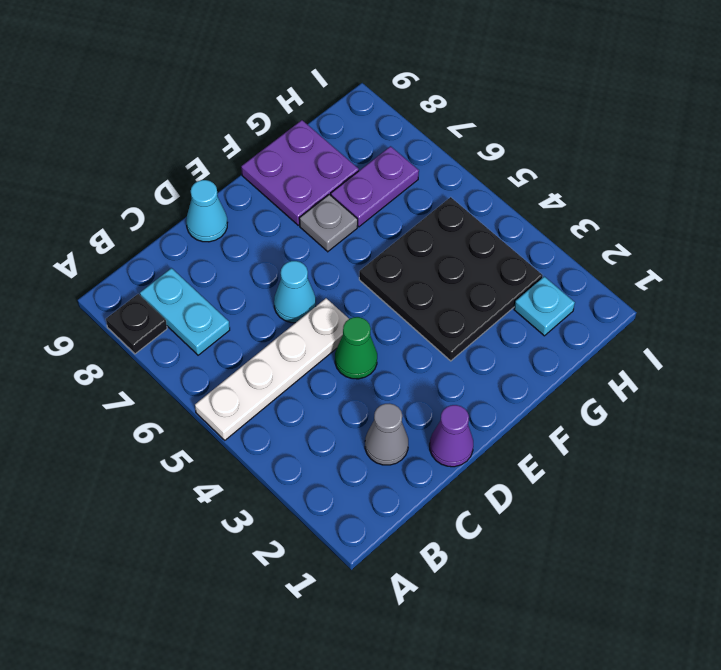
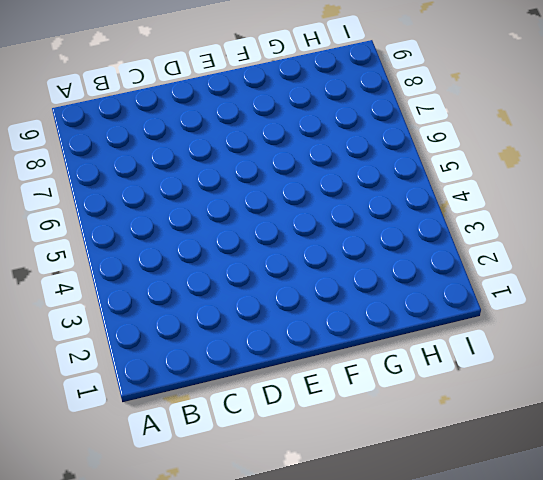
none -> white plate A5:D5 level 1
none -> black plate A8 level 1
none -> cyan plate B7:B8 level 1

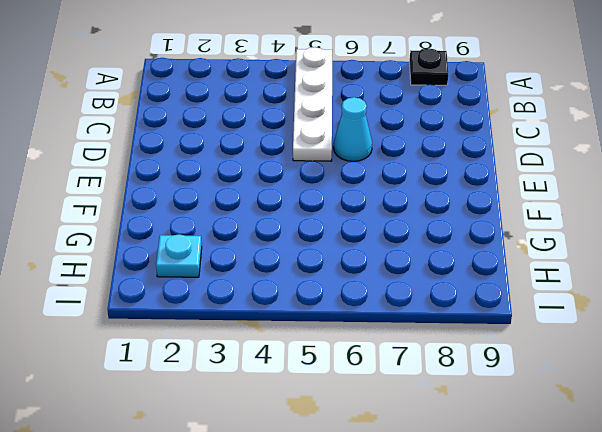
none -> cyan plate B7:B8 level 1
none -> grey cone C2 level 1
none -> purple cone D1 level 1

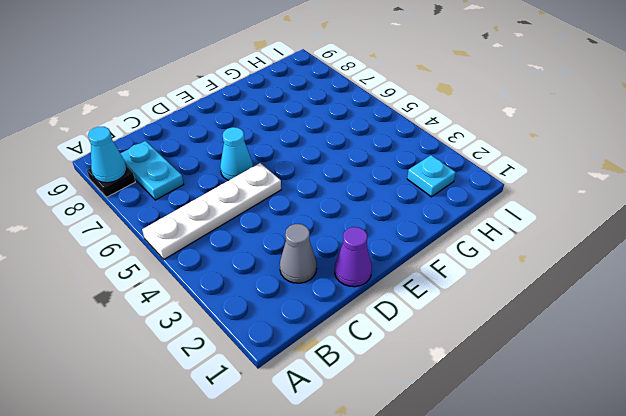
cyan cone A8 level 2 -> cyan cone D9 level 1
none -> green cone D4 level 1
none -> black plate F3:H5 level 1
none -> grey plate F7 level 1

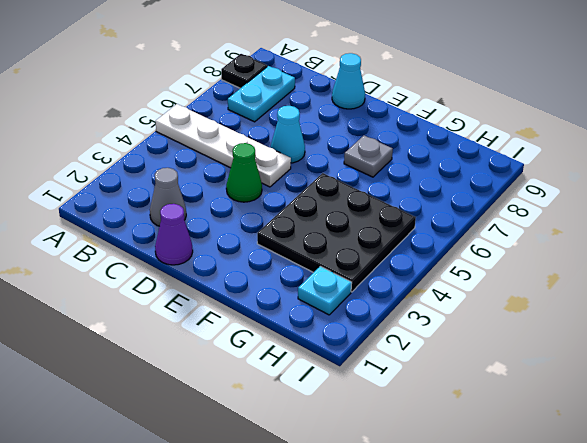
none -> purple plate F8:G9 level 1
none -> purple plate G7:H7 level 1

